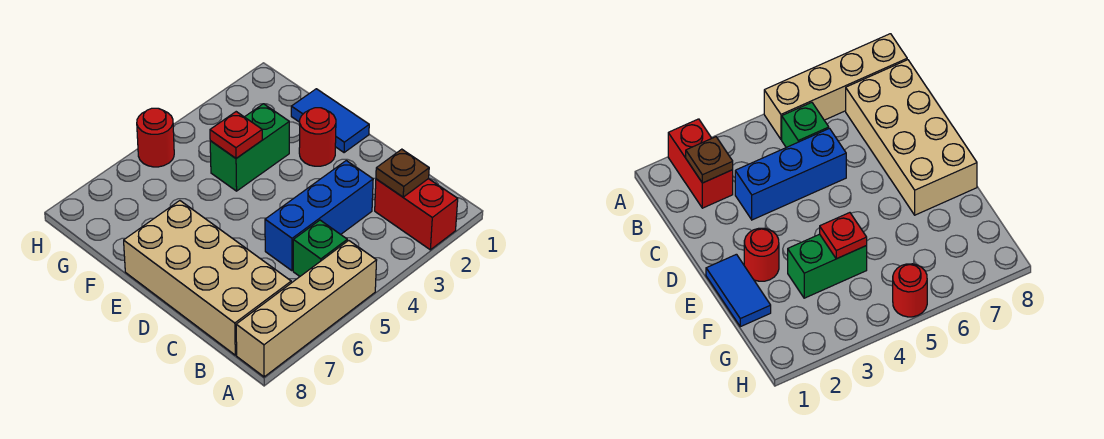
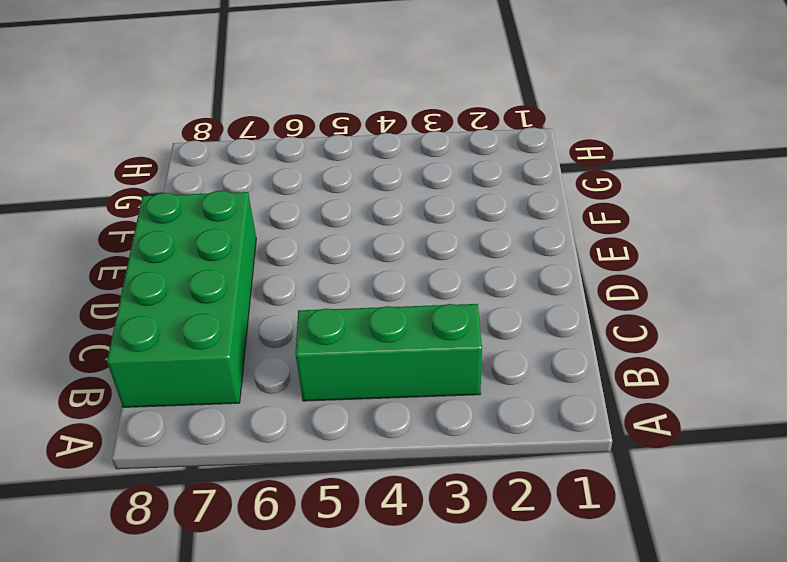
green brick B3:B5 level 1 -> green brick B5 level 1
green brick B7:E8 level 1 -> tan brick B7:E8 level 1
none -> red brick A2:B2 level 1
none -> tan brick A5:A8 level 1

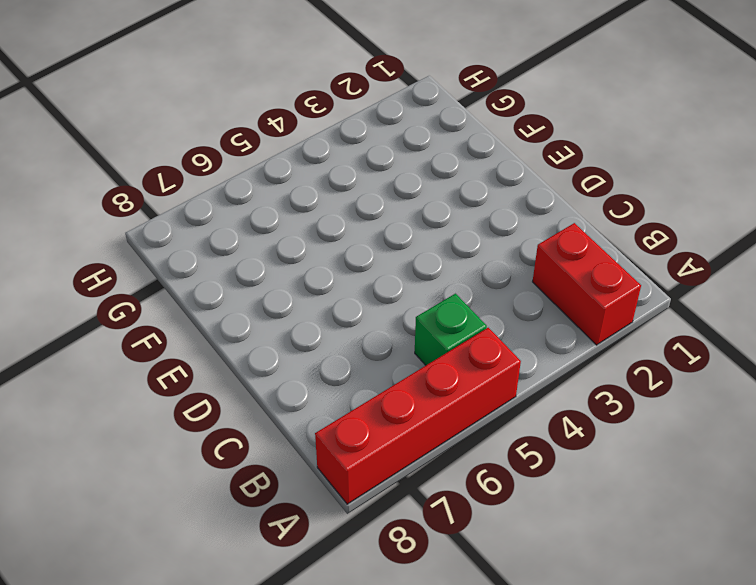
red brick A5:A8 level 1 -> tan brick A5:A8 level 1
none -> tan brick B7:E8 level 1
none -> blue brick C3:C5 level 1

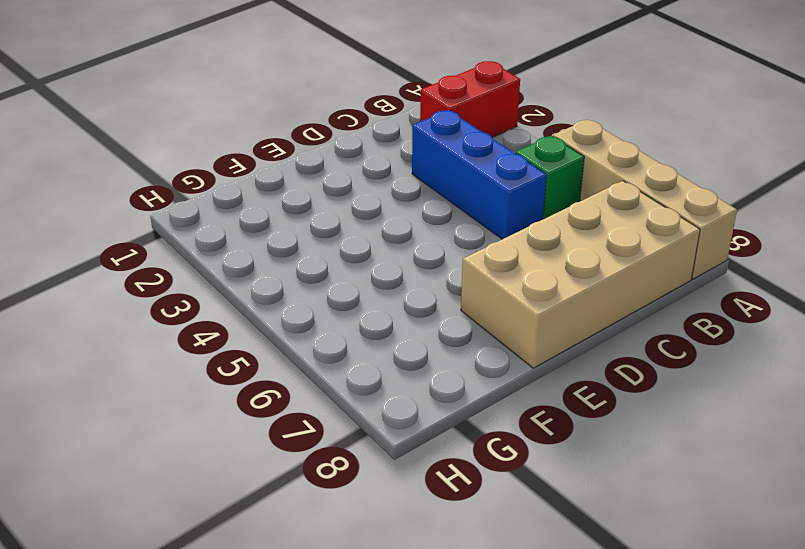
none -> blue tile E1:F1 level 1
none -> red round brick E2 level 1

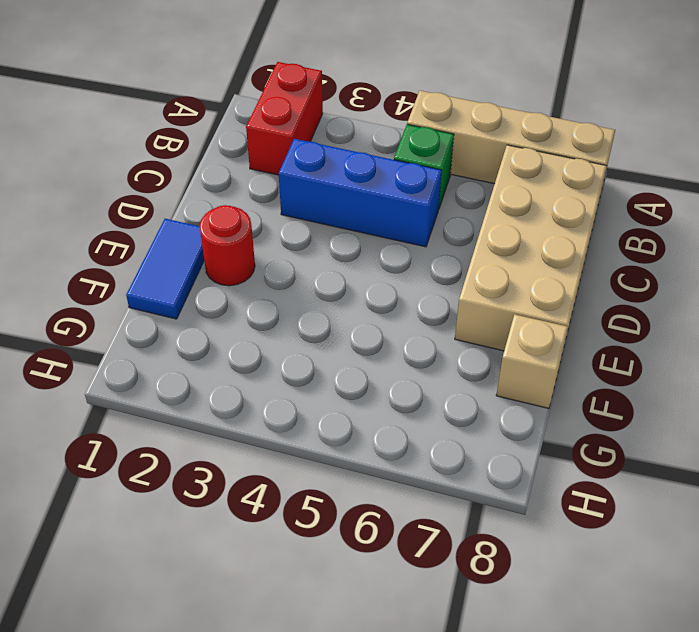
tan brick F8 level 1 -> none
none -> green brick F3:F4 level 1
none -> red round brick H5 level 1

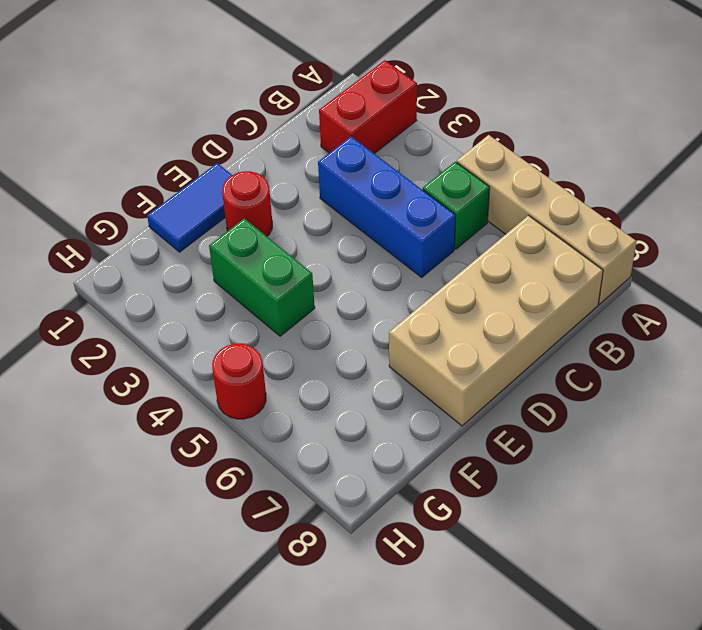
none -> brown plate B2 level 2
none -> red plate F4 level 2

